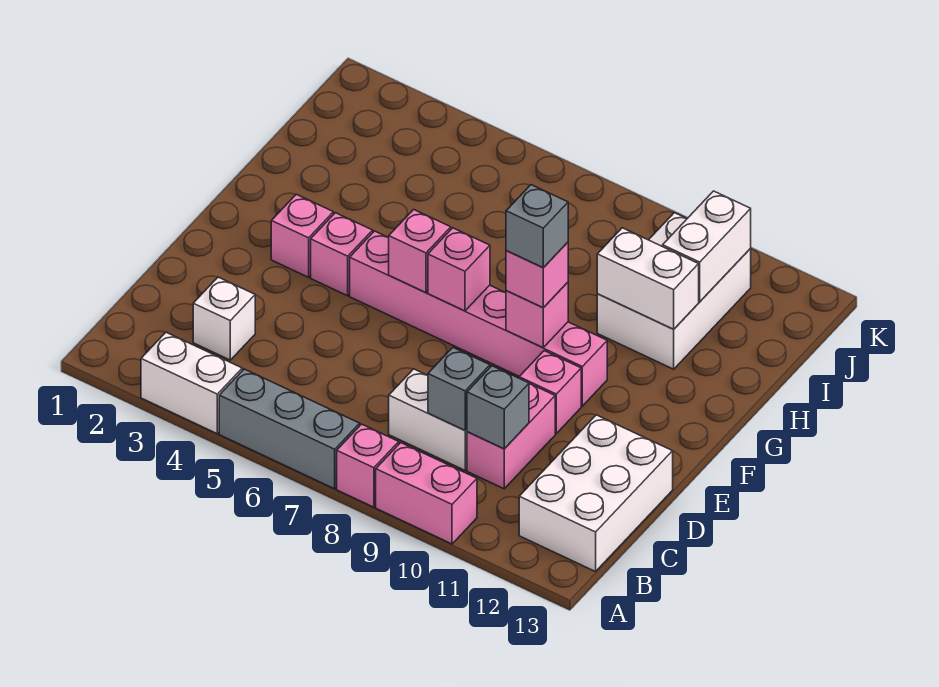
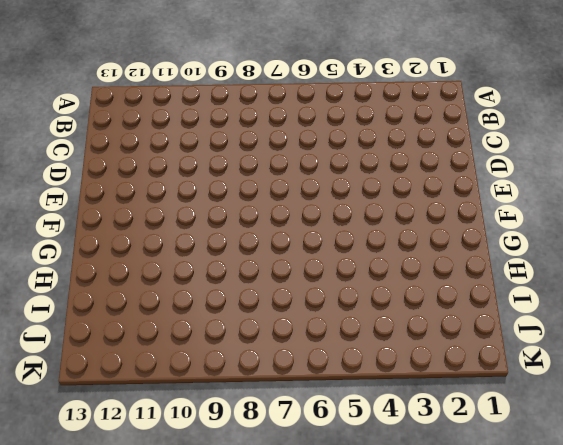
none -> white brick A3:A4 level 1
none -> grey brick A5:A7 level 1
none -> pink brick A8 level 1

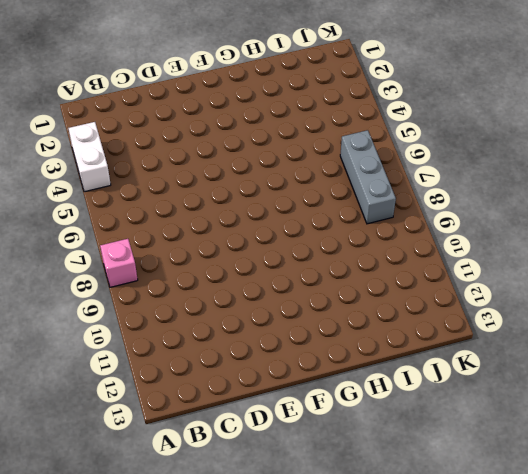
grey brick J6:J8 level 1 -> grey brick A5:A7 level 1
none -> pink brick A9:A10 level 1
none -> white brick B12:D13 level 1
none -> white brick C3 level 1

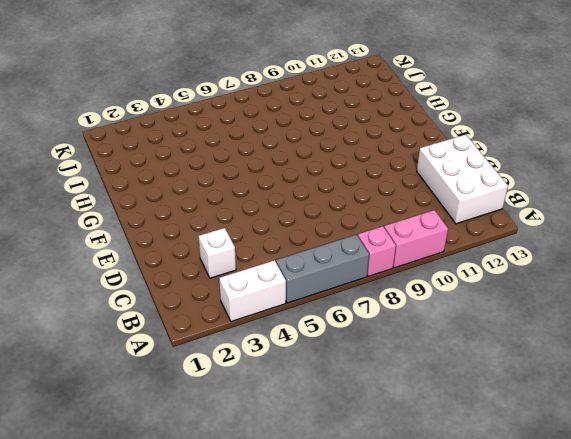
none -> white brick C8:C9 level 1
none -> pink brick C10:D10 level 1
none -> pink brick E10 level 1

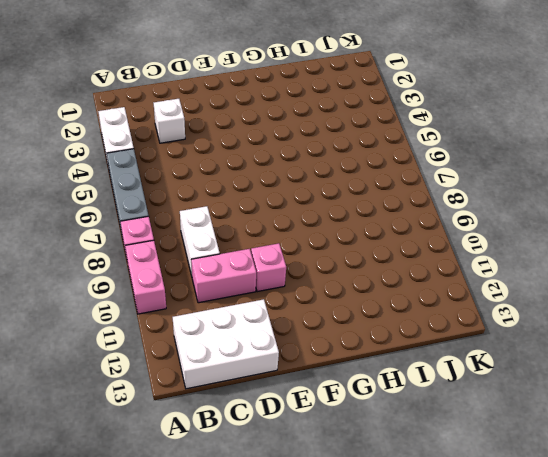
none -> pink brick F3 level 1
none -> pink brick F4 level 1
none -> pink brick F5:F10 level 1

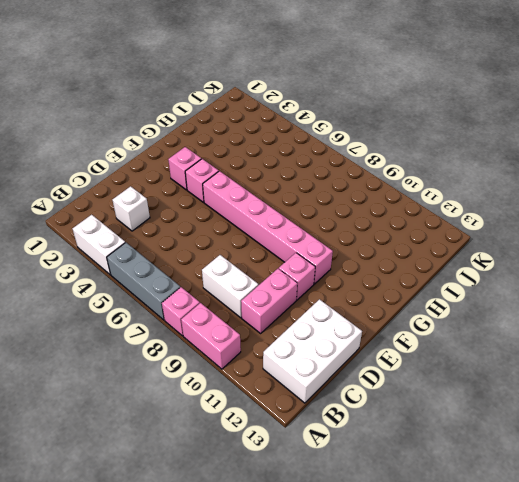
none -> white brick H10:J11 level 1
none -> grey brick C9 level 2
none -> grey brick C10 level 2

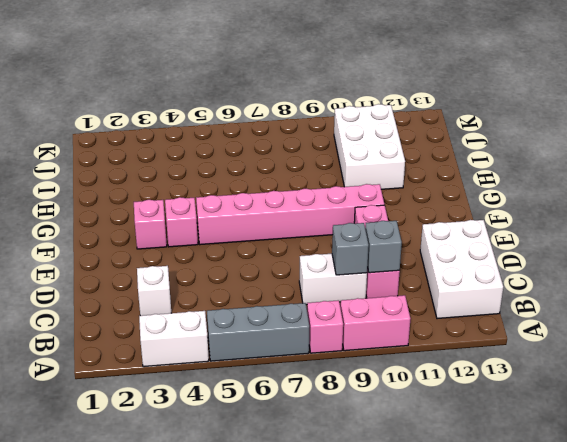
none -> pink brick F6 level 2
none -> pink brick F7 level 2
none -> pink brick F9 level 2

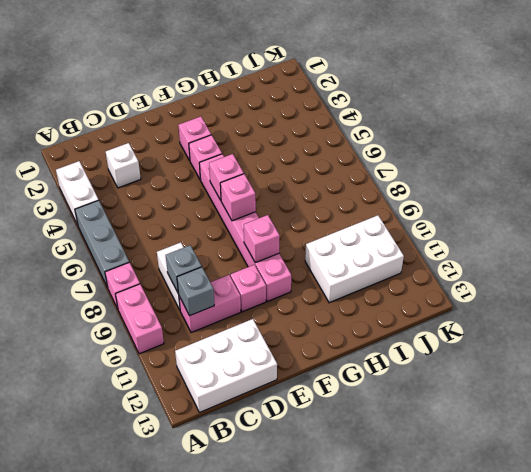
none -> white brick H10:H11 level 2
none -> white brick I11:J11 level 2
none -> pink brick F9 level 3

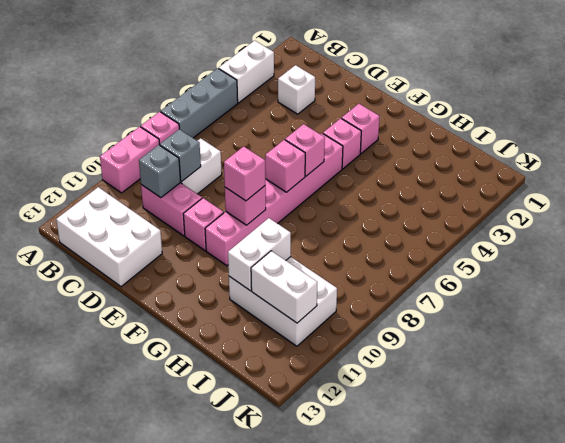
none -> grey brick F9 level 4

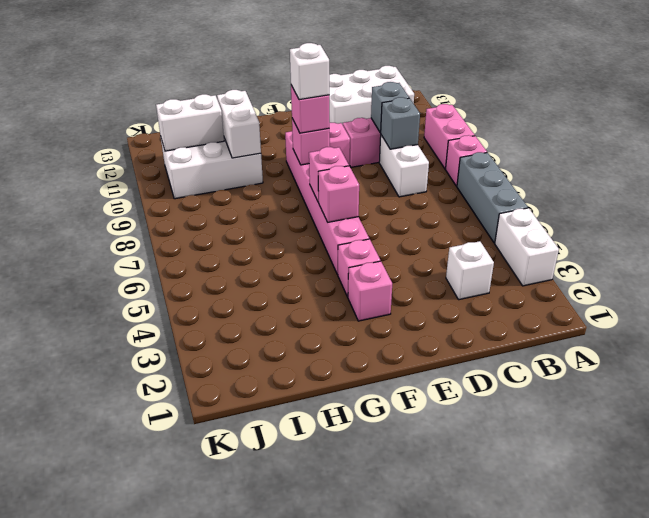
white brick F9 level 4 -> grey brick F9 level 4

